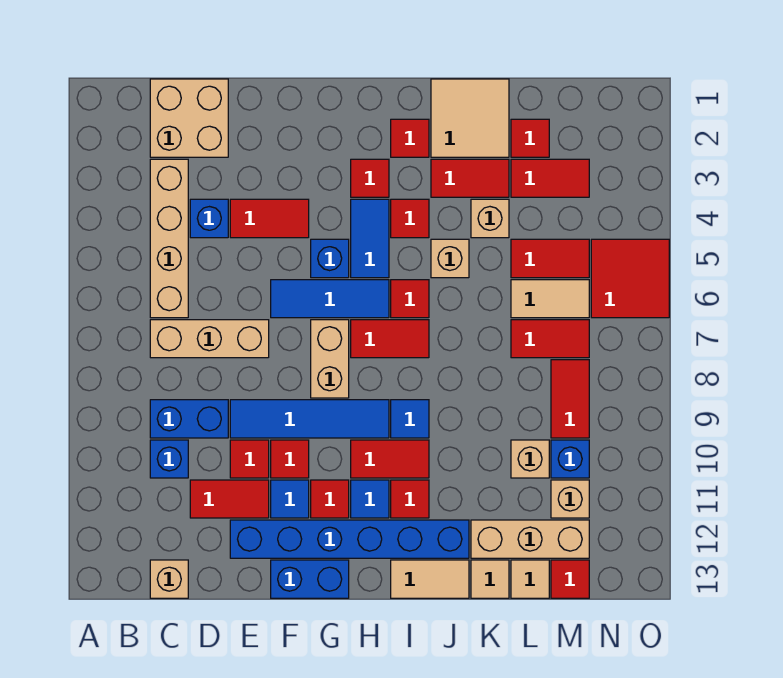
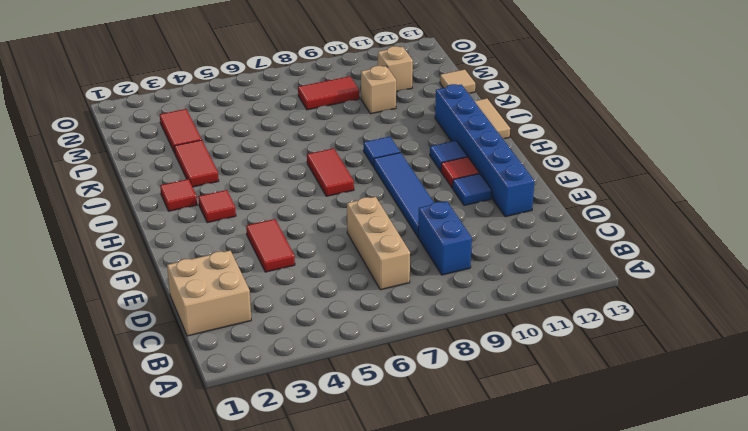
none -> tan brick C3:C6 level 1
none -> blue brick C10 level 1
none -> tan brick C13 level 1
none -> blue brick D4 level 1

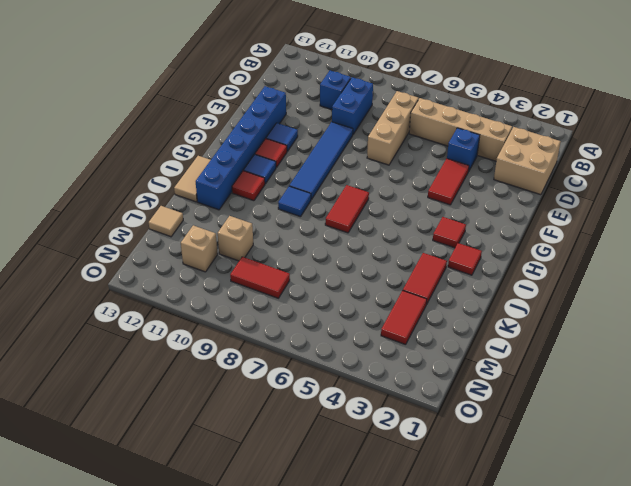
none -> tan brick C13 level 1
none -> red tile D11:E11 level 1
none -> red tile E10 level 1
none -> blue tile F6:H6 level 1

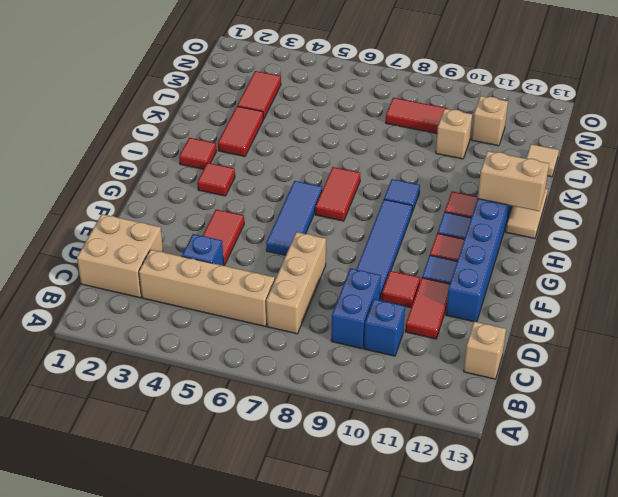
tan brick I12:I13 level 2 -> tan brick G7:G8 level 1
none -> red tile F10 level 1
none -> blue brick F13:G13 level 1
none -> blue brick G5 level 1
none -> blue tile H4:H5 level 1

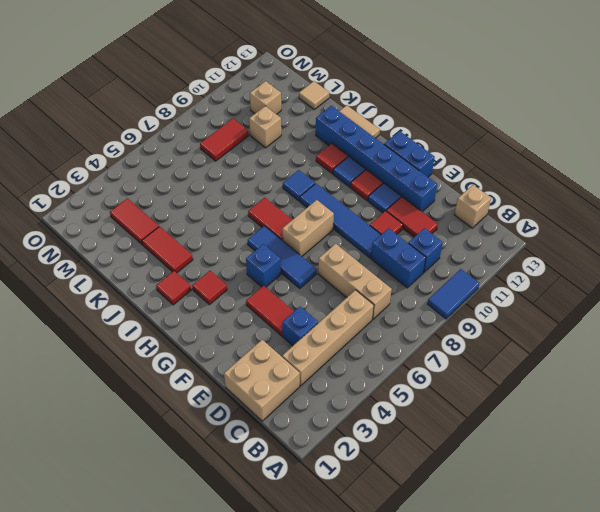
blue tile A9:A10 level 1 -> blue tile H4:H5 level 1
none -> red tile F10 level 1
none -> red tile H10:I10 level 1
none -> red tile I4 level 1
none -> red tile I6 level 1

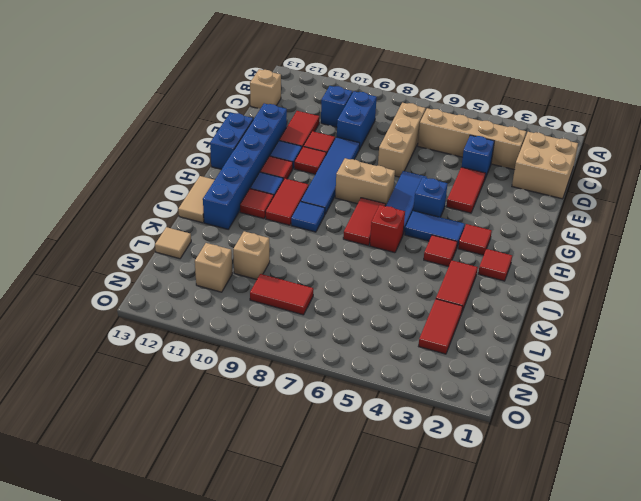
red brick I6 level 1 -> red tile I6 level 1
none -> tan tile J1:K2 level 1
none -> tan brick J5 level 1
none -> tan brick K4 level 1
none -> tan brick K12:M12 level 1

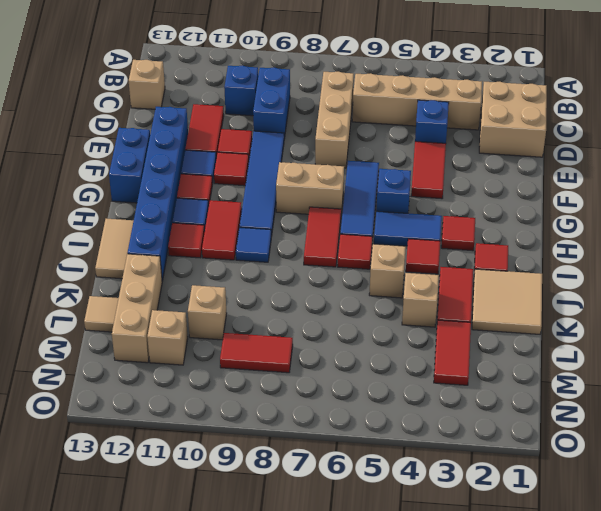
none -> tan tile K13 level 1
none -> red tile L2 level 1
none -> red tile L5:M5 level 1
none -> tan tile L6:M6 level 1

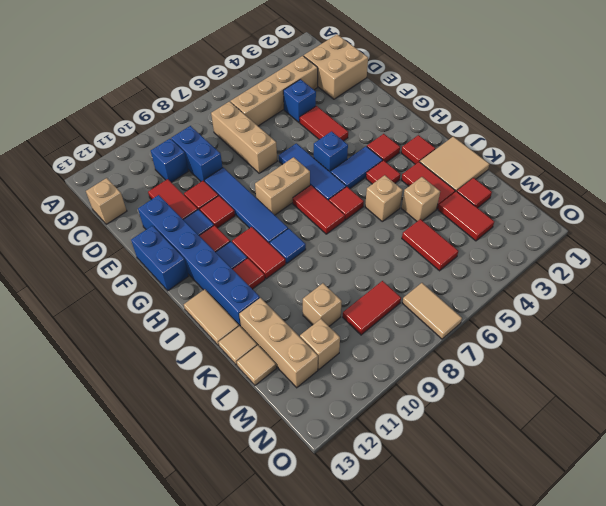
tan tile N7:O7 level 1 -> tan tile L6:M6 level 1
none -> red tile L7:M7 level 1
none -> blue brick M10 level 1
none -> red tile M13 level 1
none -> red tile N5:O6 level 1

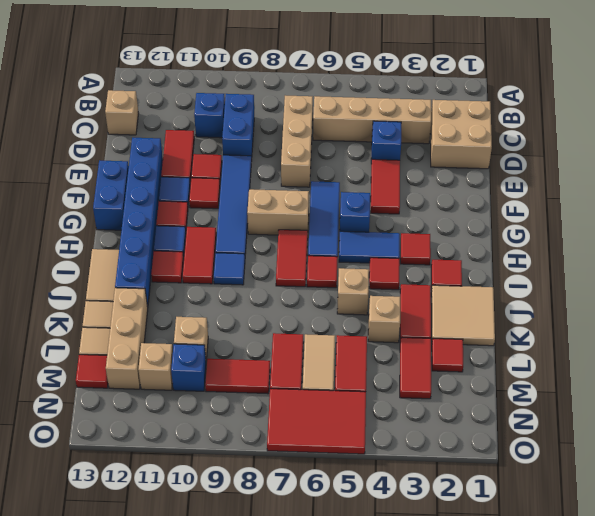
red tile N5:O7 level 1 -> red tile N5:O6 level 1

